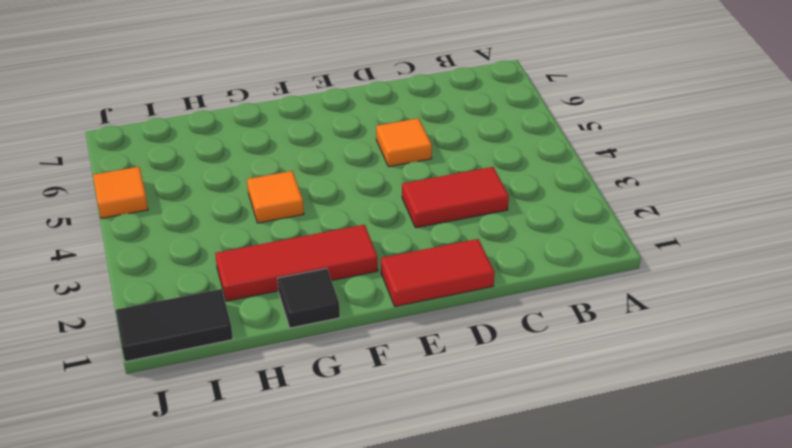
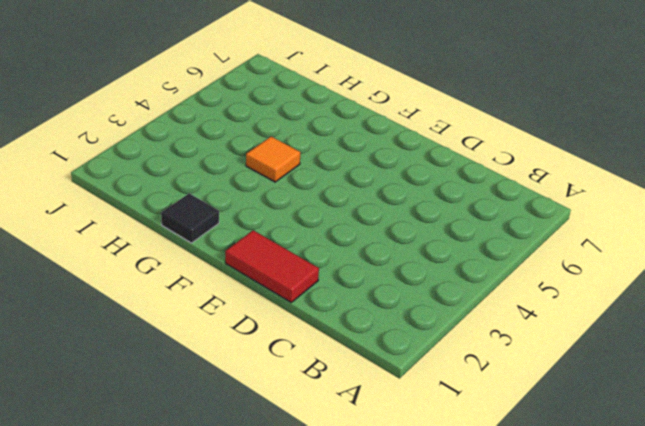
none -> red tile C3:D3 level 1
none -> orange tile D5 level 1

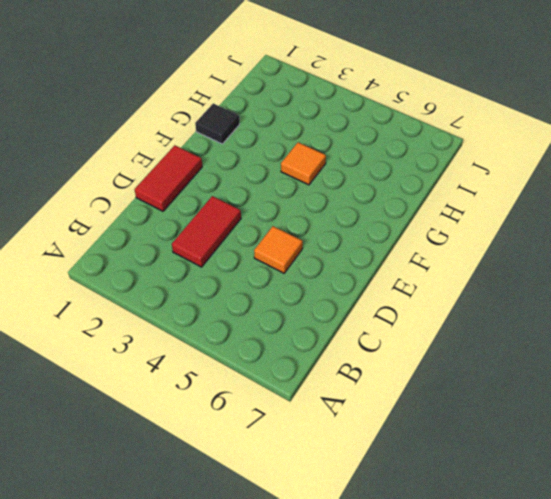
none -> red tile F2:H2 level 1
none -> black tile I1:J1 level 1

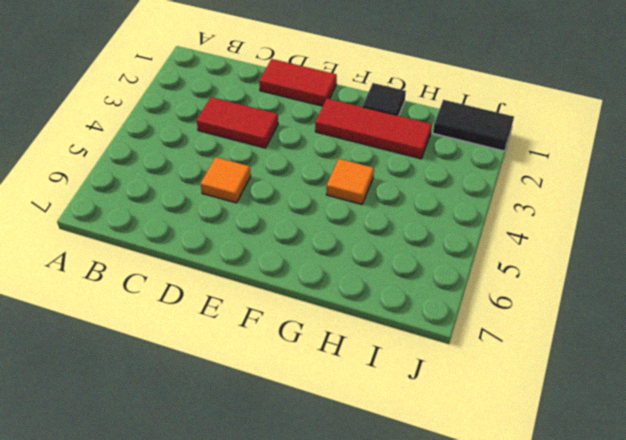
none -> orange tile J5 level 1

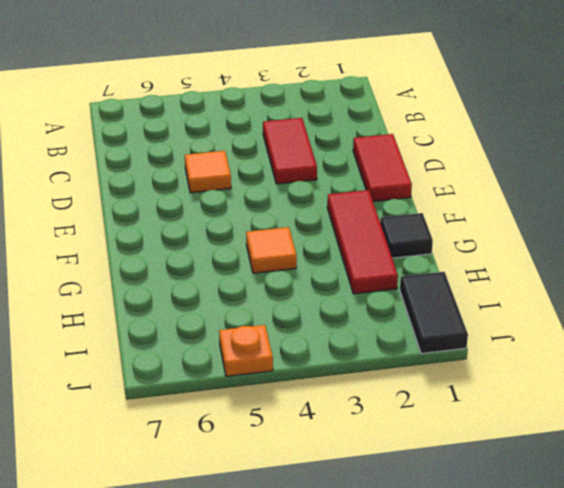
orange plate J5 level 1 -> orange tile J5 level 1

